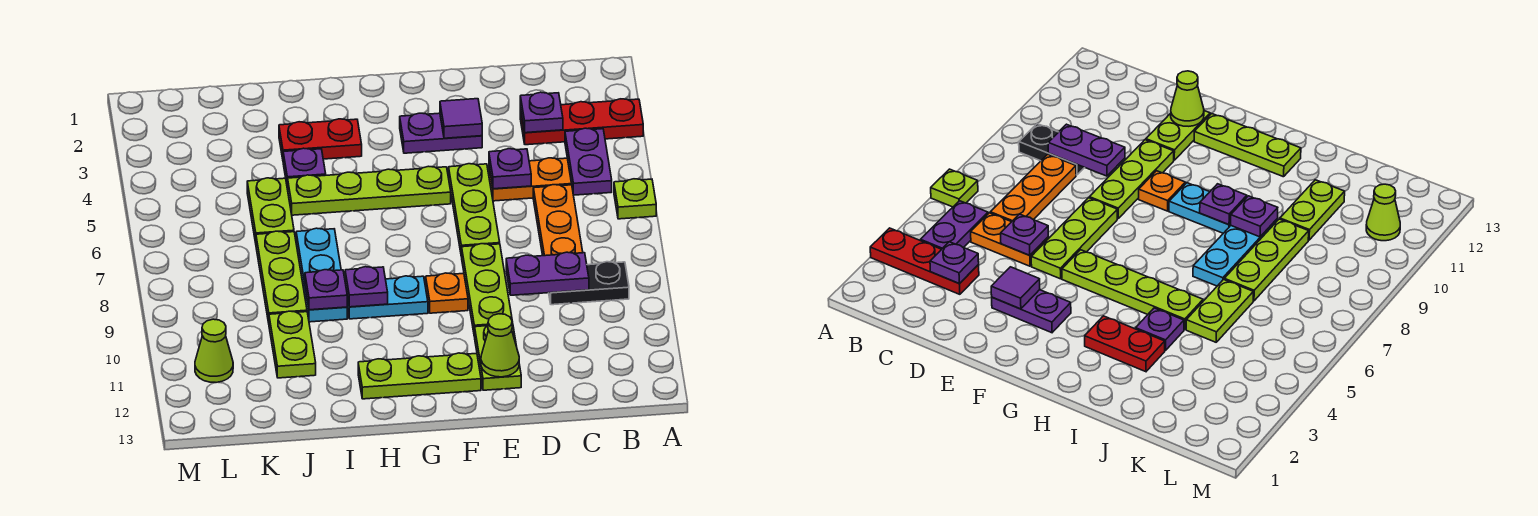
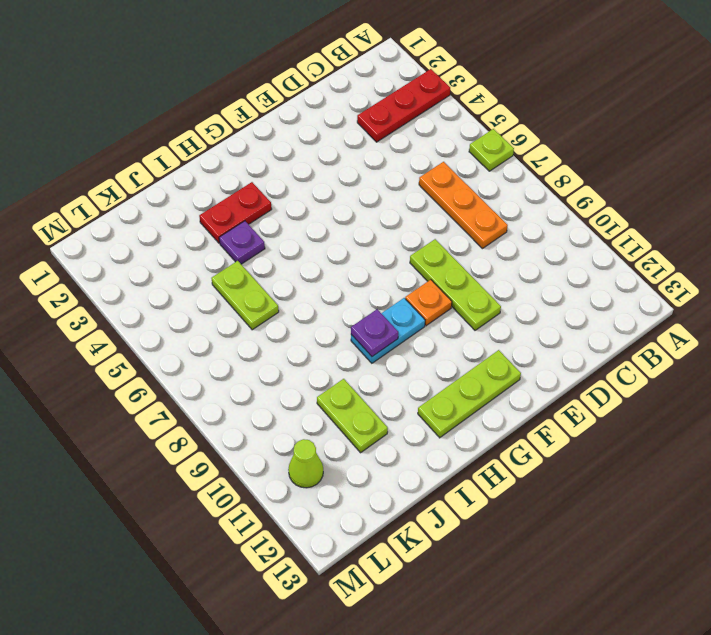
none -> purple plate B4:B5 level 1
none -> black plate B9:C9 level 1
none -> orange plate C5:D5 level 1

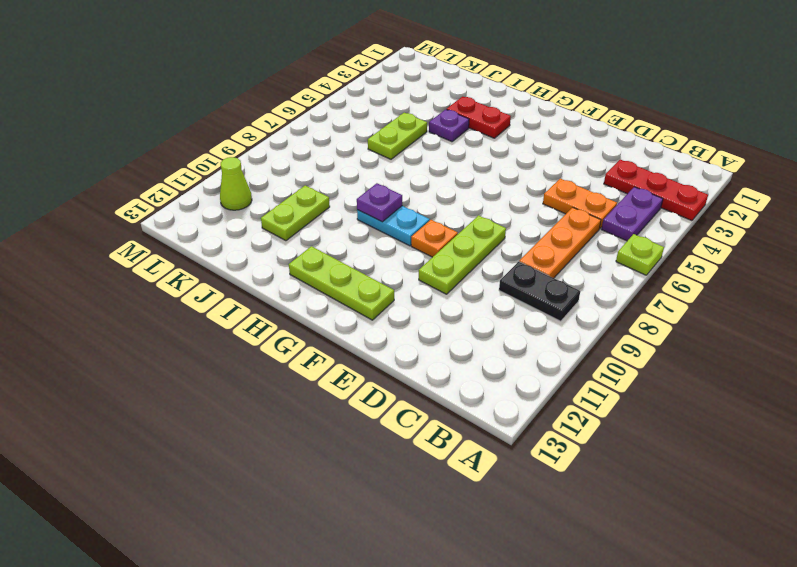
none -> purple plate E3:F3 level 1
none -> lime plate E5:E7 level 1
none -> lime plate E11:E12 level 1

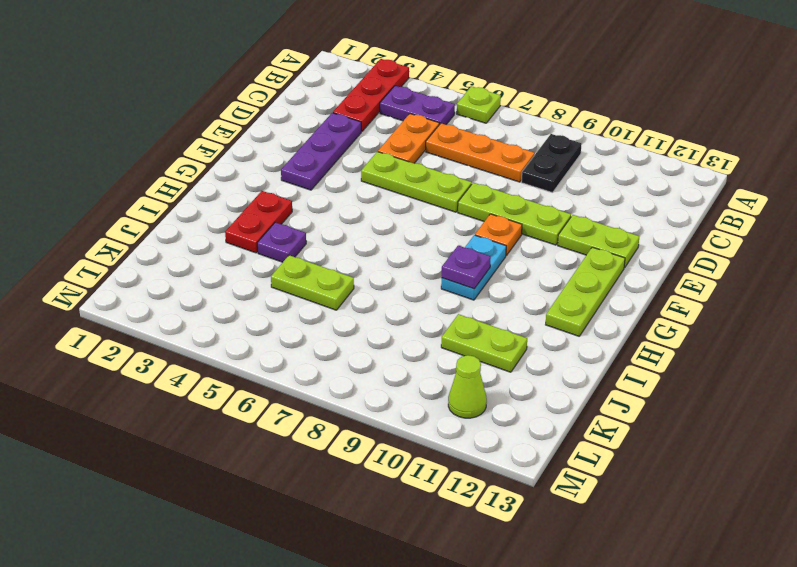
purple plate D3:F3 level 1 -> purple plate E3:F3 level 1
none -> lime plate F5:I5 level 1
none -> cyan plate I7:I9 level 1
none -> lime plate J7:J9 level 1

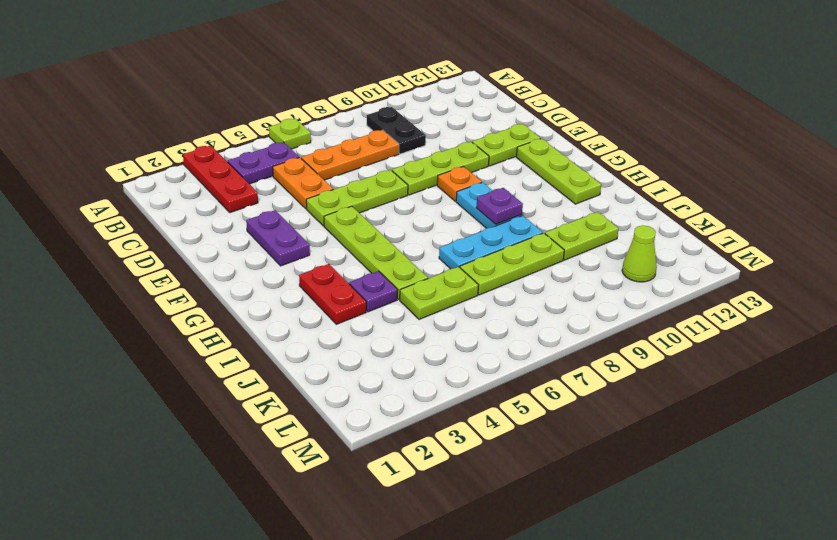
none -> purple plate C3 level 2
none -> purple plate C9:D9 level 2
none -> purple plate D5 level 2

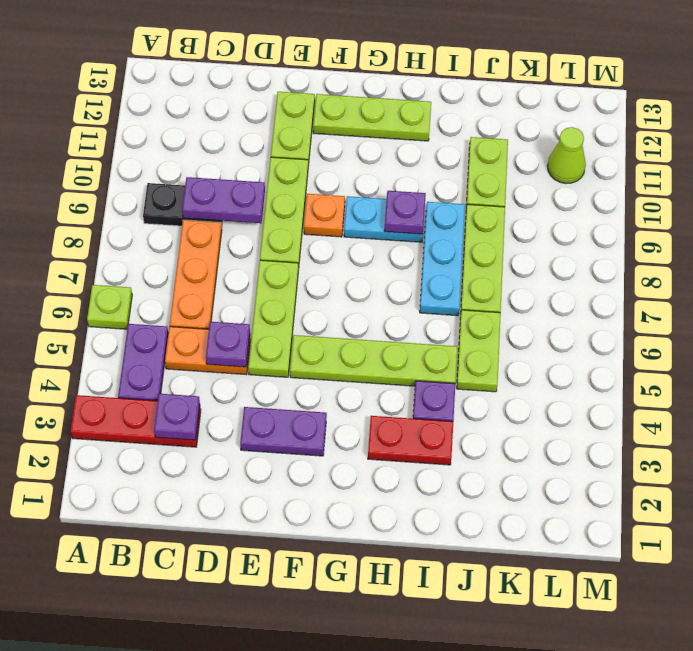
none -> purple tile E3 level 2
none -> lime cone E12 level 2
none -> purple plate I9 level 2

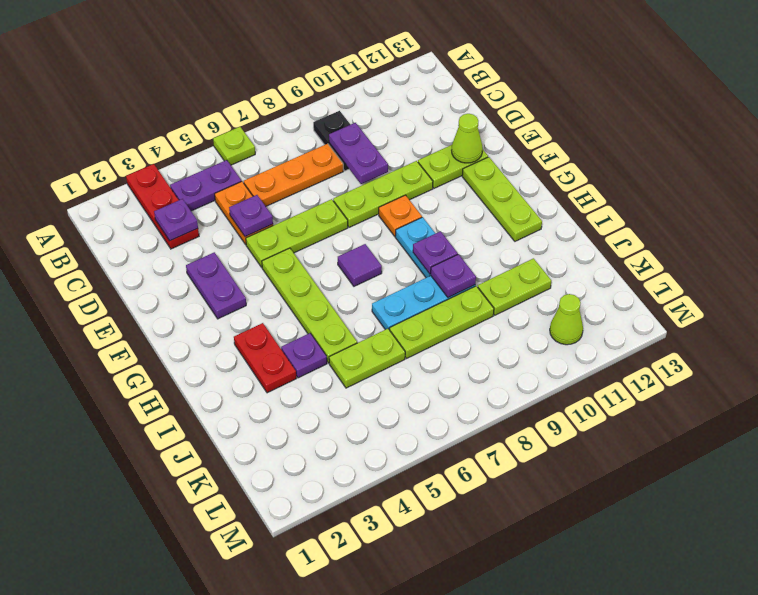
purple tile G7 level 1 -> purple tile E3 level 2

